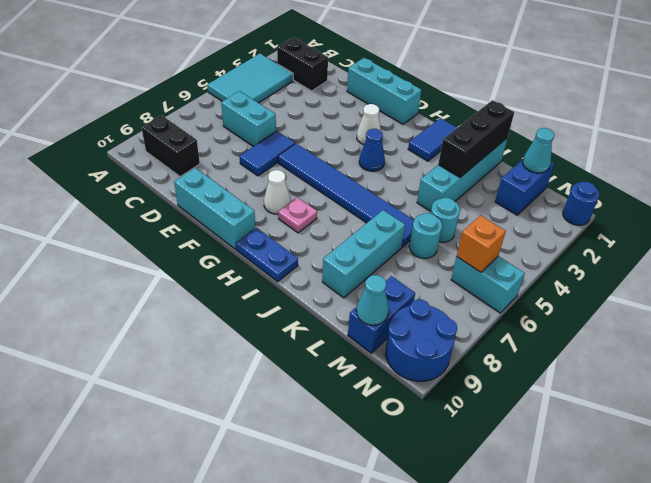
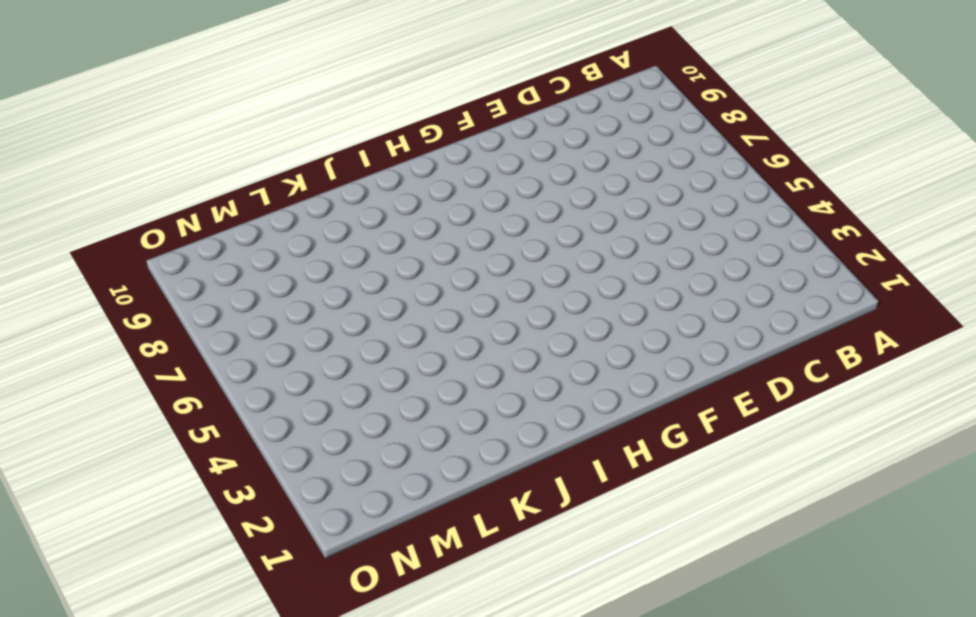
none -> cyan tile A3:B5 level 1
none -> black brick B2:C2 level 1
none -> black brick B9:C9 level 1

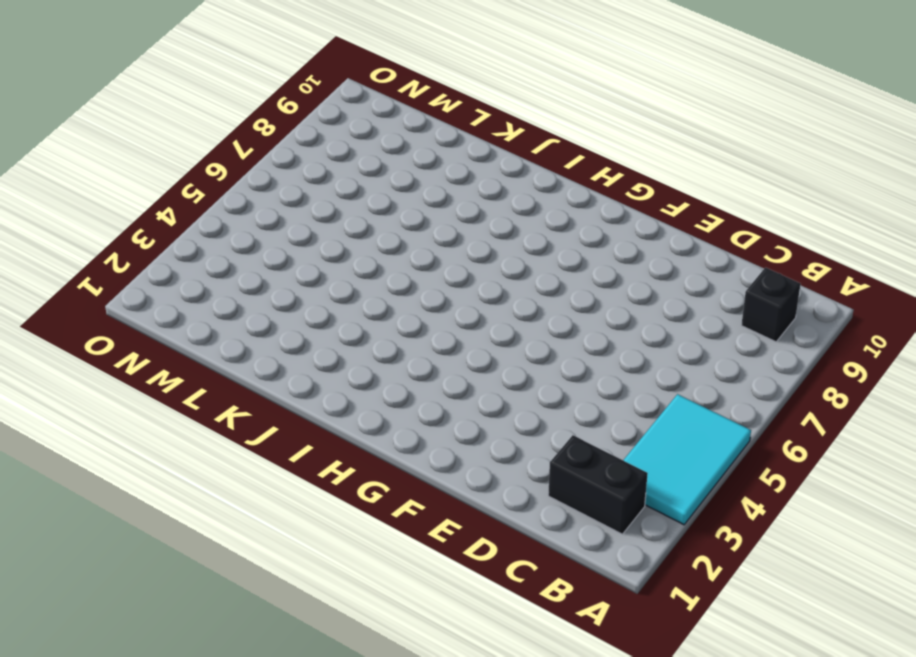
black brick B9 level 1 -> black brick B9:C9 level 1
none -> cyan brick C6:D6 level 1
none -> cyan brick E1:G1 level 1
none -> blue tile E6:E7 level 1

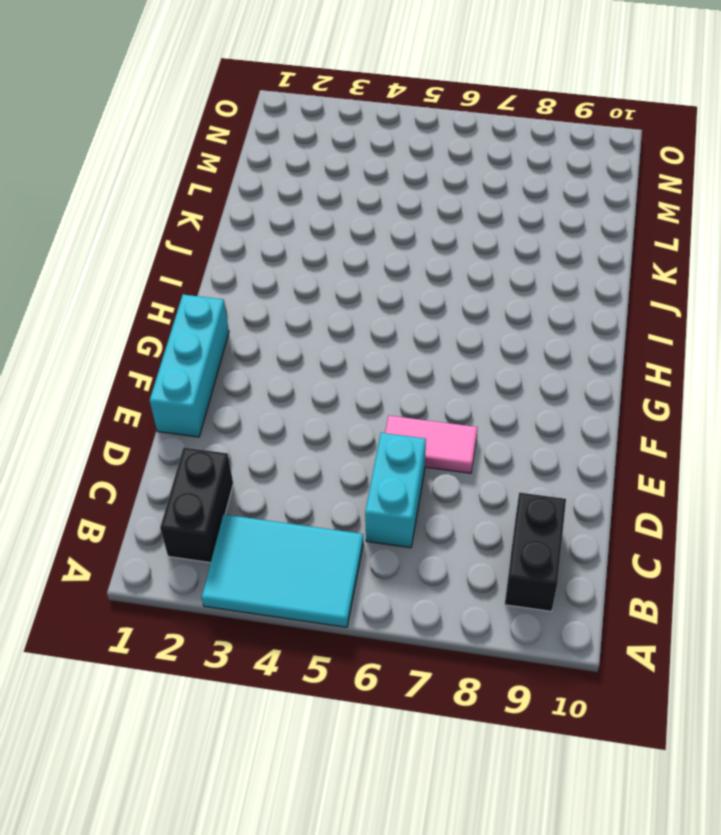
pink tile E6:E7 level 1 -> blue tile E6:E7 level 1
none -> cyan brick E10:G10 level 1
none -> blue tile F6:K6 level 1
none -> white cone G3 level 1

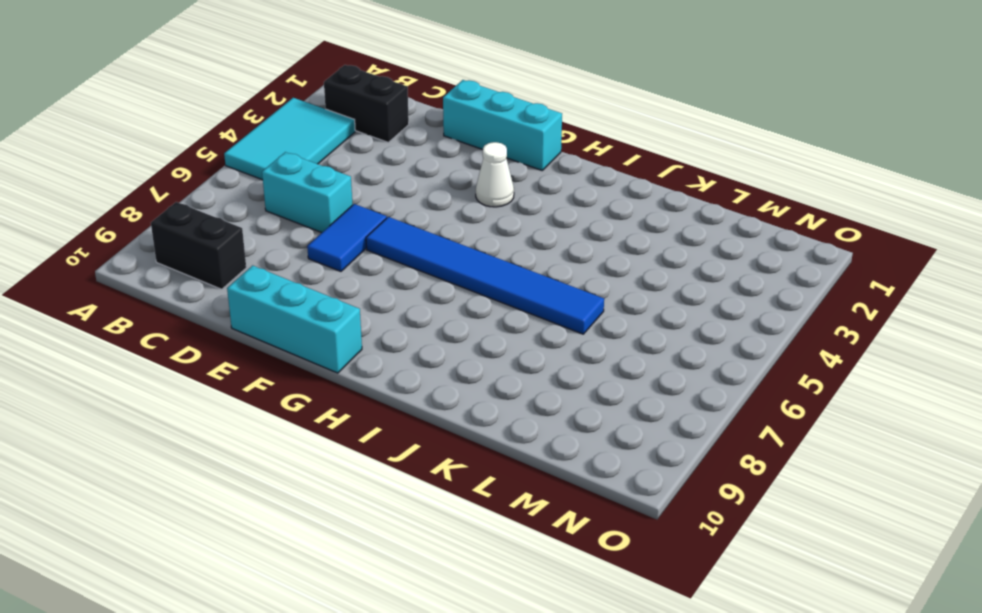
none -> white cone G8 level 1
none -> blue cone H4 level 1
none -> pink plate H8 level 1

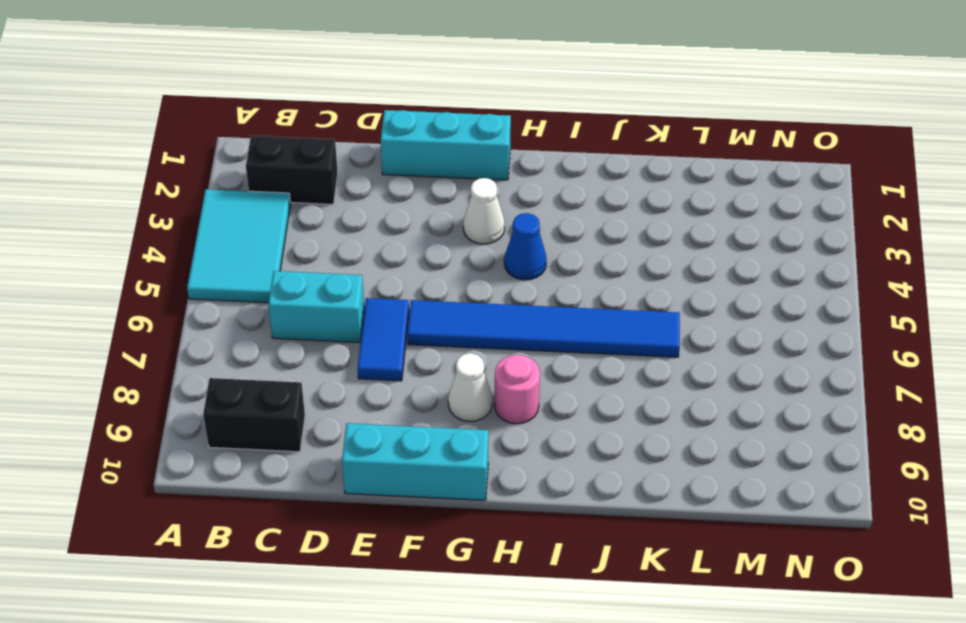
pink round brick H8 level 1 -> pink plate H8 level 1
none -> blue plate H10:I10 level 1
none -> blue tile I1:I2 level 1
none -> cyan brick K1:K4 level 1

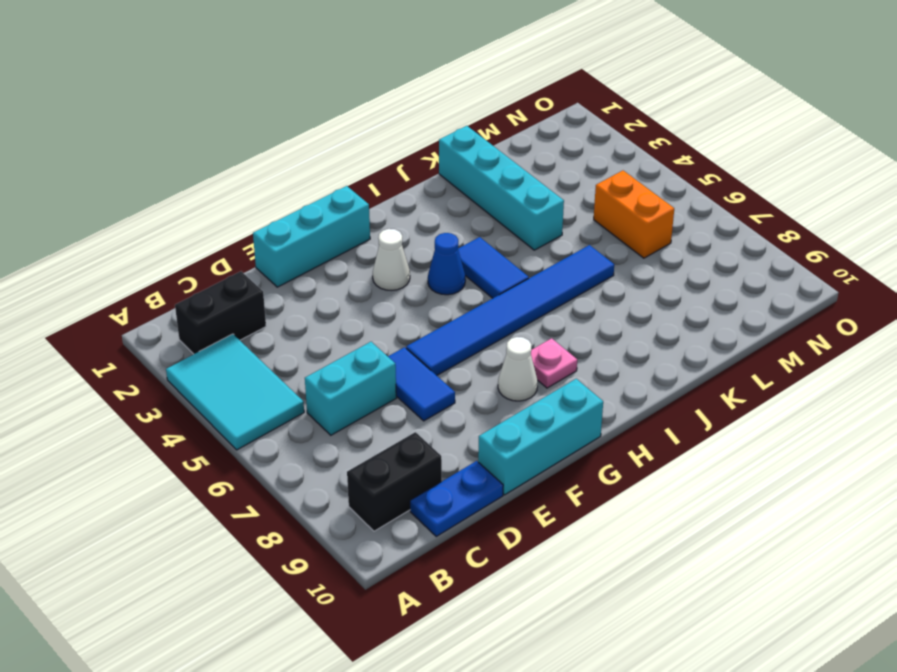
blue plate C10:D10 level 1 -> blue plate H10:I10 level 1
blue tile I4:I5 level 1 -> blue tile I1:I2 level 1
orange brick M5:M6 level 1 -> none
none -> cyan brick K7:K9 level 1
none -> cyan round brick L5 level 1
none -> cyan round brick L6 level 1

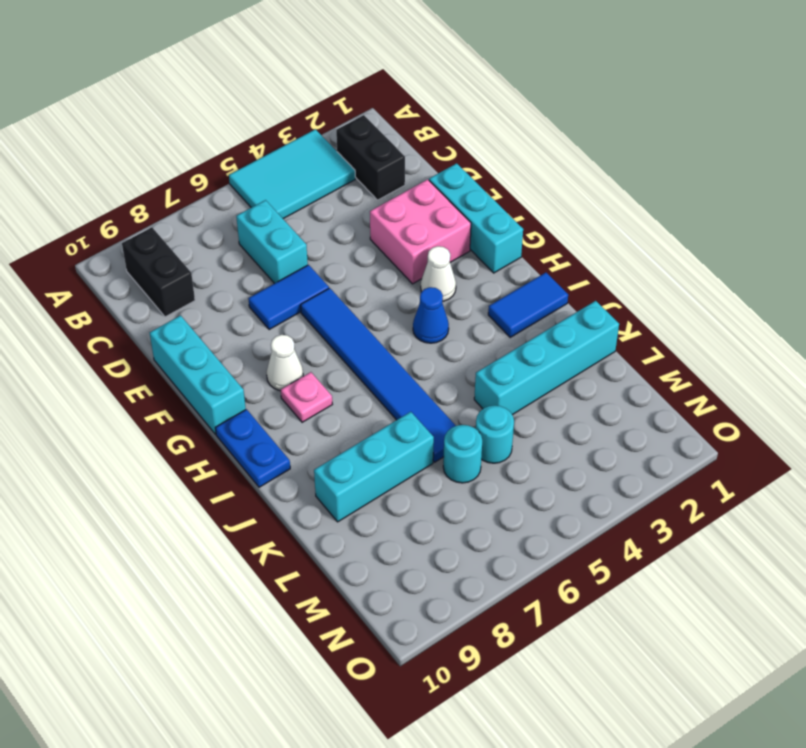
pink brick E2:F3 level 1 -> none
none -> blue brick M1:M2 level 1
none -> blue brick M9:M10 level 1
none -> cyan brick N6:O6 level 1

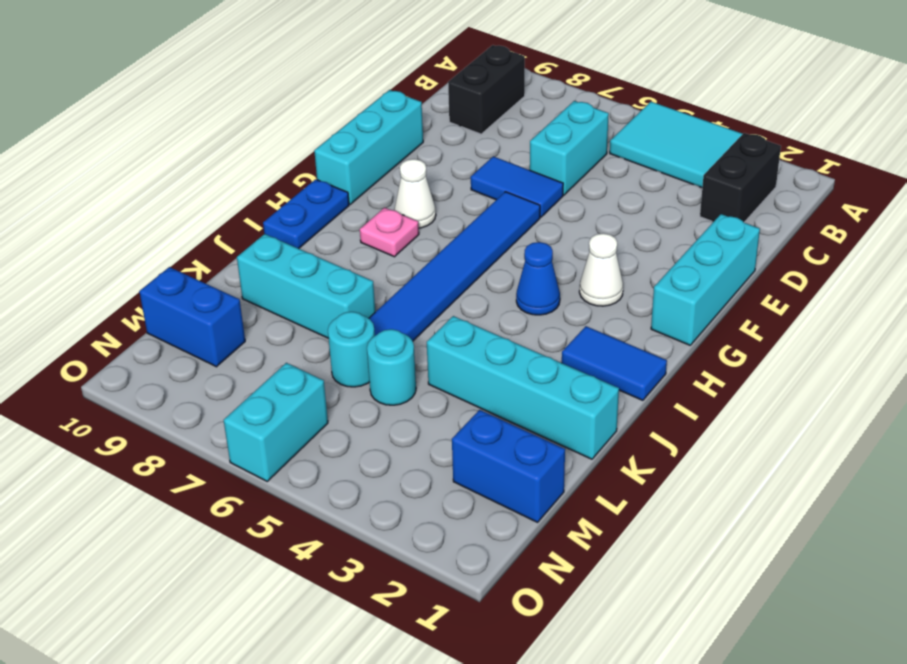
none -> blue round brick N9:O10 level 1
none -> blue round brick O1 level 1
none -> black brick K1:K3 level 2

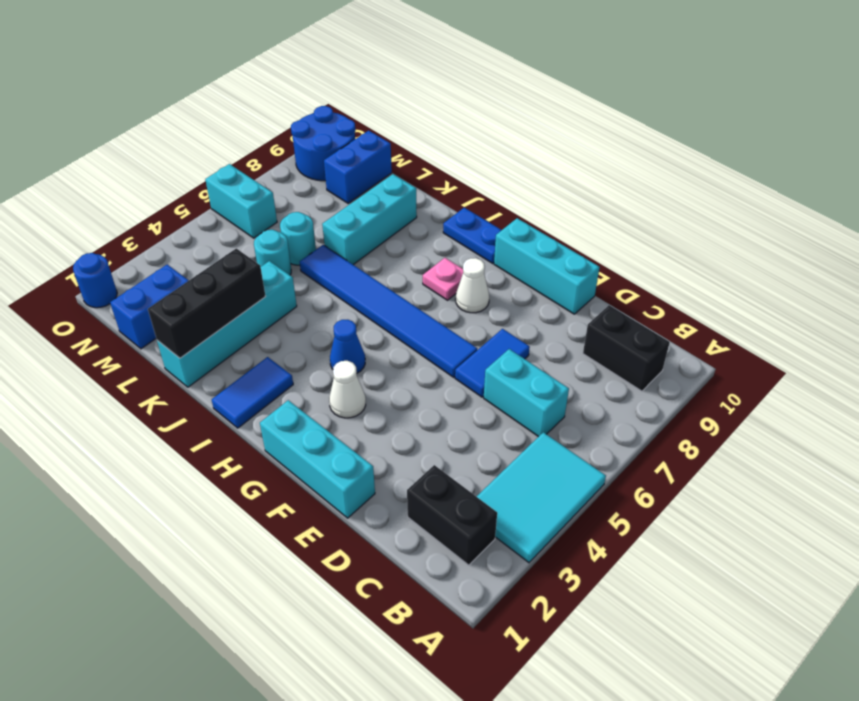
none -> cyan cone M1 level 2
none -> cyan cone M10 level 2
none -> orange brick N6 level 2

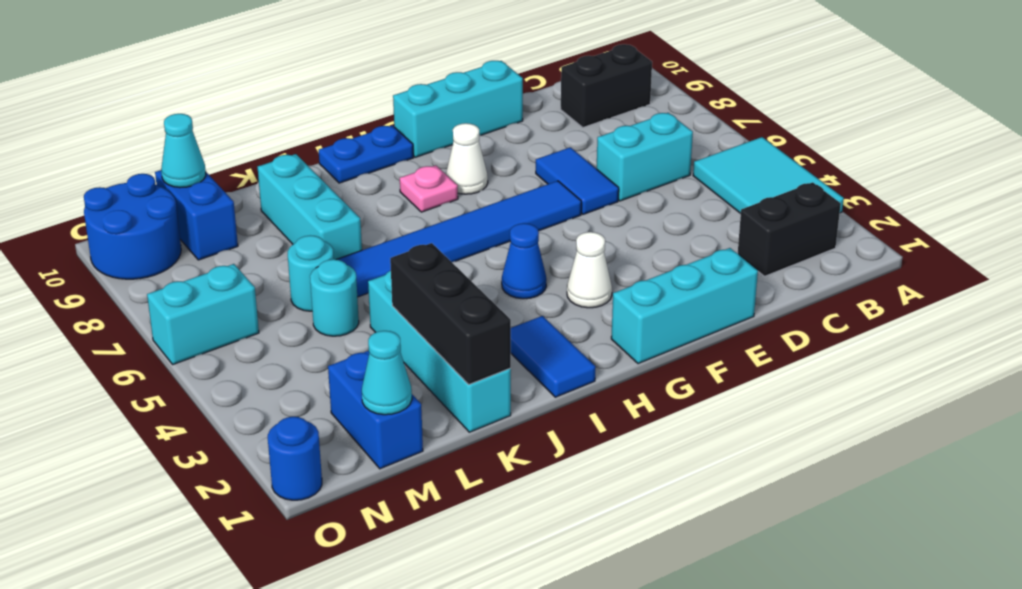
none -> orange brick N6 level 2

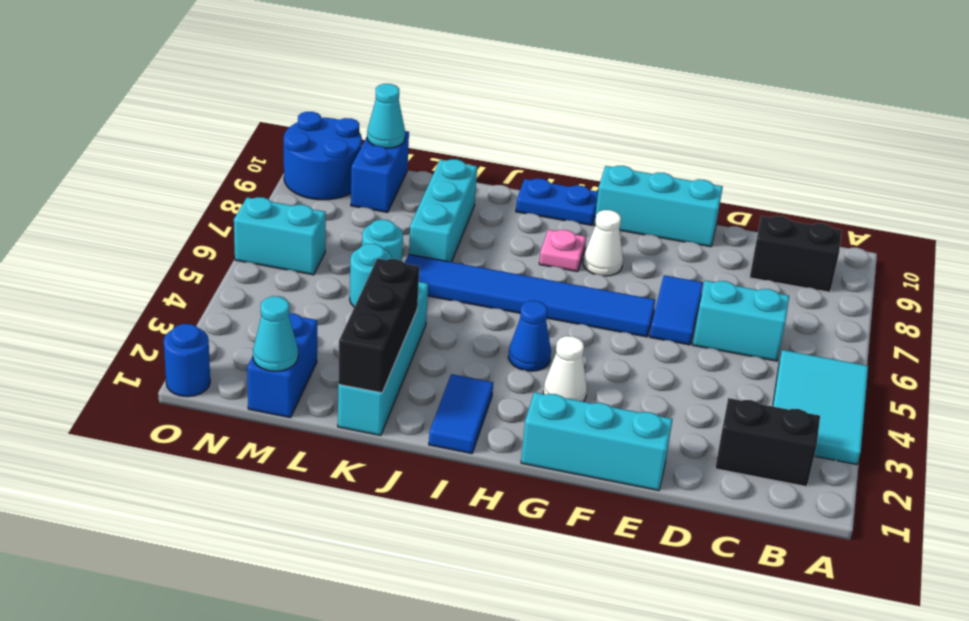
none -> orange brick N6 level 2

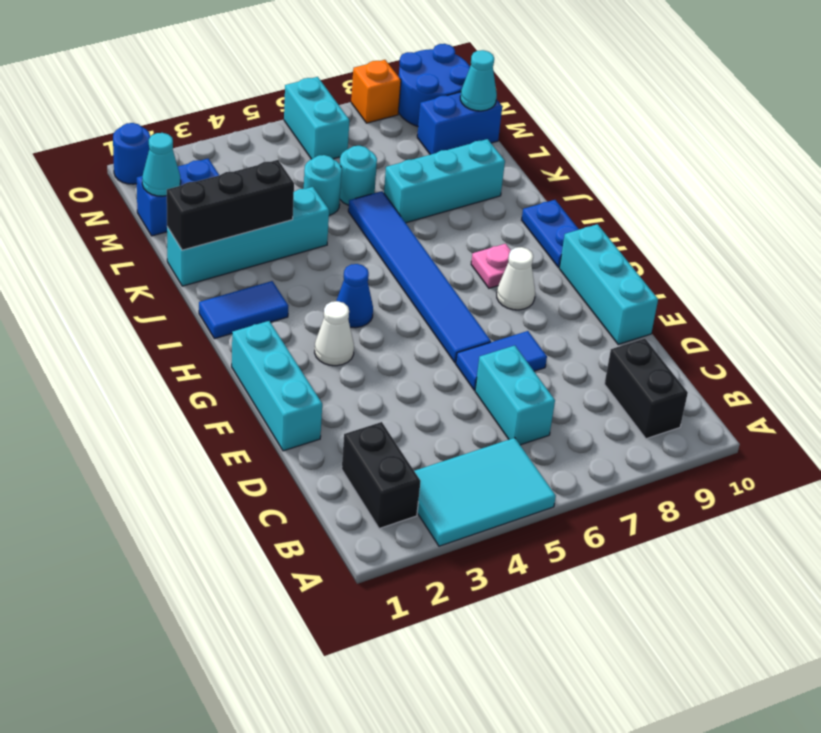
orange brick O8 level 1 -> orange brick N6 level 2

